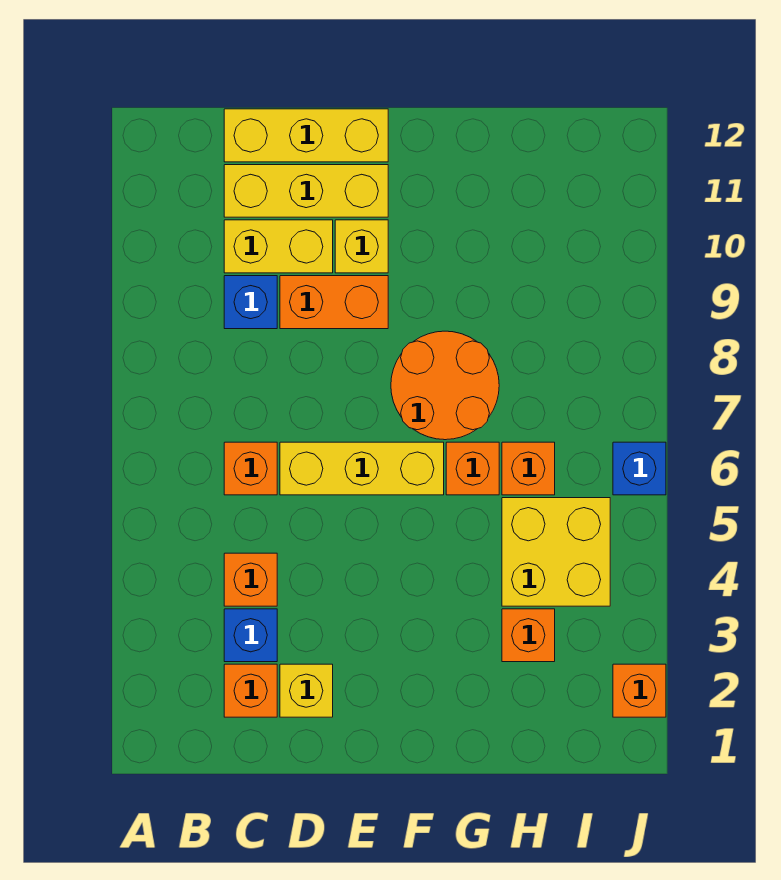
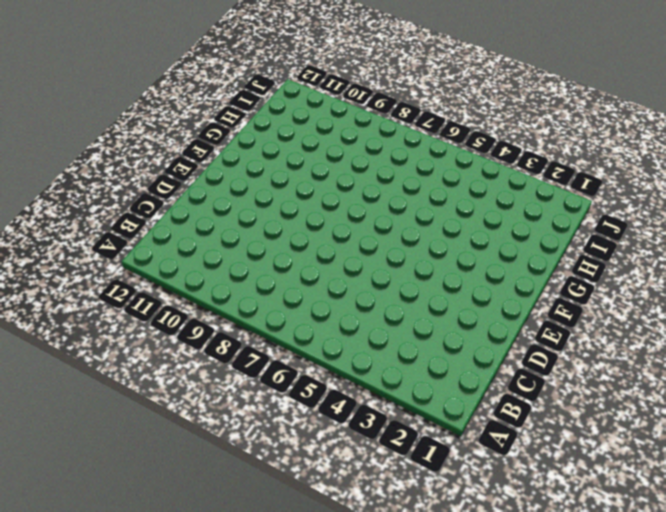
none -> orange brick C2 level 1
none -> blue brick C3 level 1
none -> orange brick C4 level 1

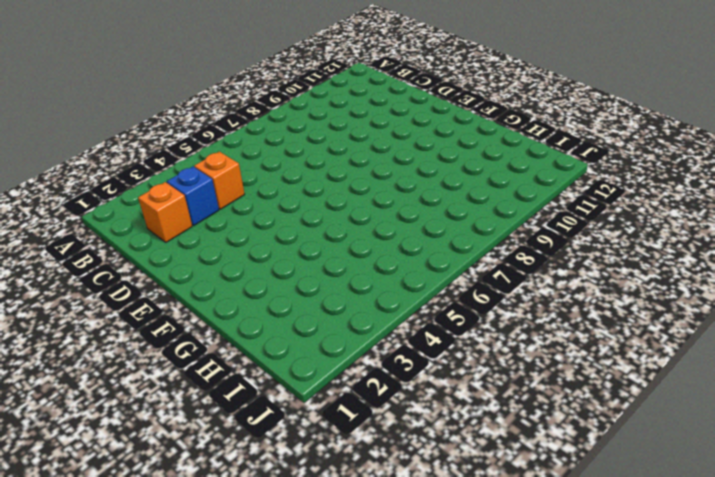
none -> orange brick C6 level 1
none -> blue brick C9 level 1
none -> yellow brick C10:D10 level 1

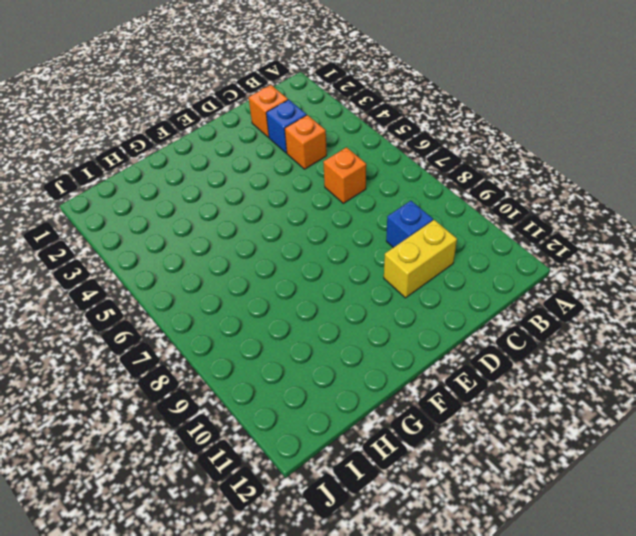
none -> yellow brick C11:E11 level 1
none -> yellow brick C12:E12 level 1
none -> yellow brick D2 level 1

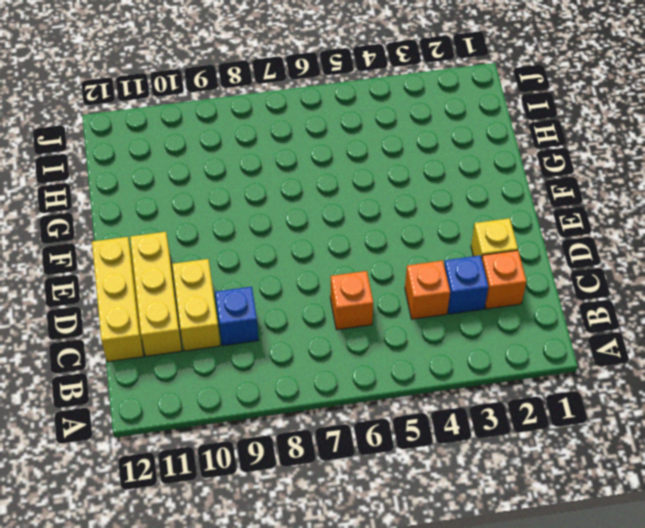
none -> yellow brick D6:F6 level 1
none -> orange brick D9:E9 level 1
none -> yellow brick E10 level 1

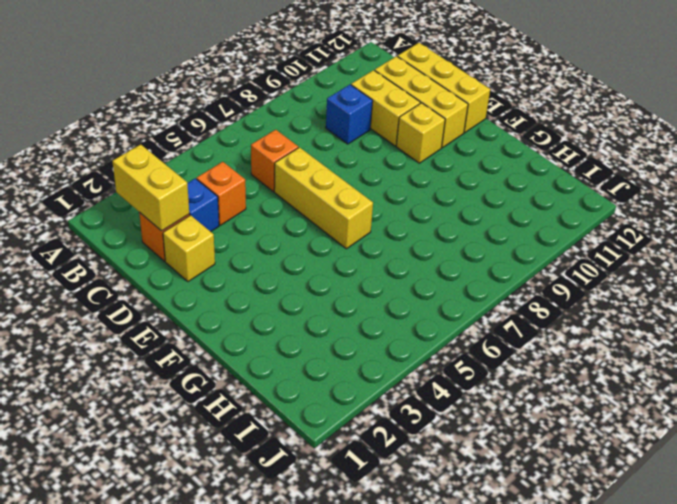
yellow brick B2:C2 level 2 -> none
none -> orange brick D9:E9 level 1
none -> orange round brick F7:G8 level 1
none -> orange brick G6 level 1

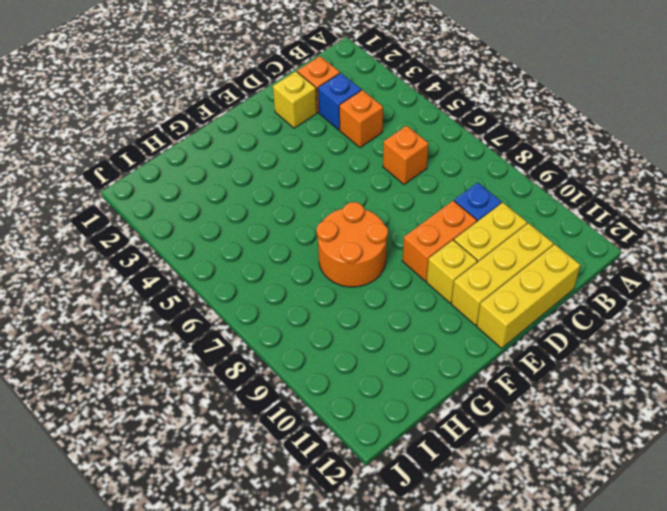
none -> yellow brick D6:F6 level 1
none -> orange brick G6 level 1
none -> orange brick H3 level 1

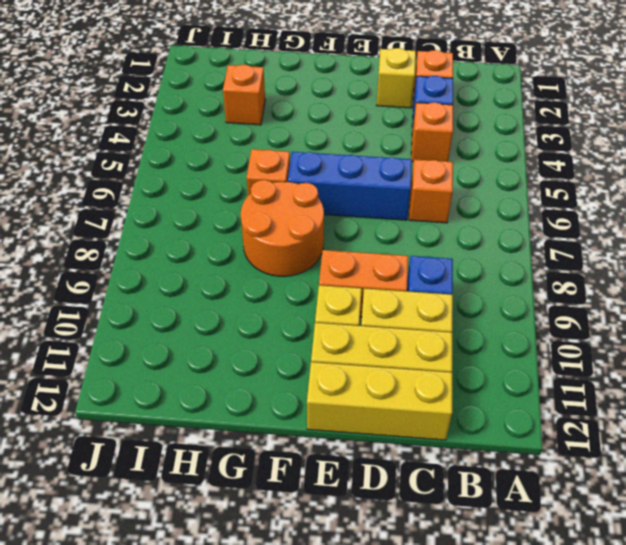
blue brick D6:F6 level 1 -> yellow brick D6:F6 level 1
none -> yellow brick H4:I5 level 1
none -> orange brick H6 level 1
none -> orange brick J2 level 1

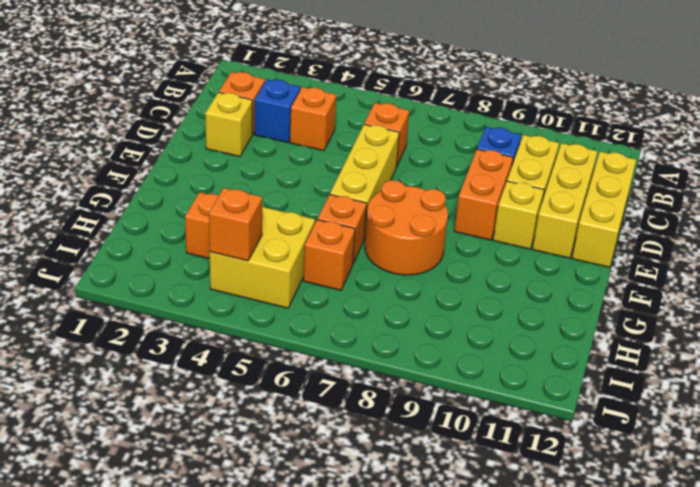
orange brick I4 level 2 -> orange brick J2 level 1
none -> blue brick J6 level 1

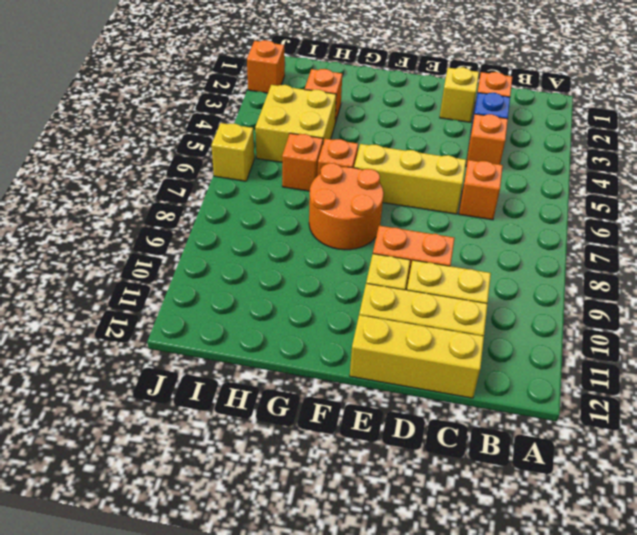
yellow brick J6 level 1 -> blue brick J6 level 1
none -> blue brick C9 level 1

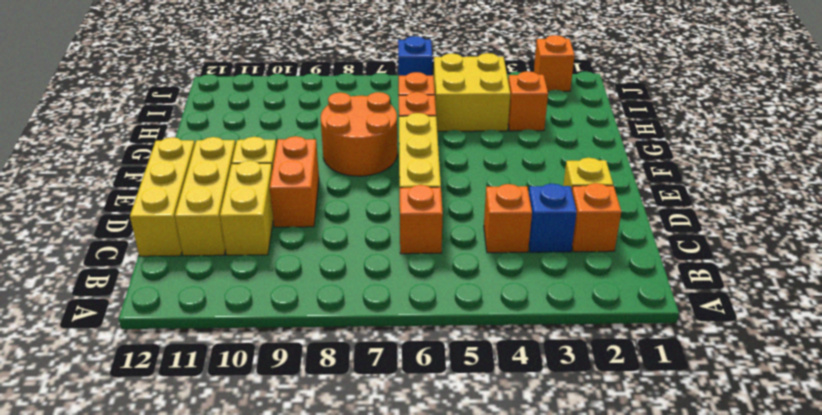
none -> blue brick C9 level 1

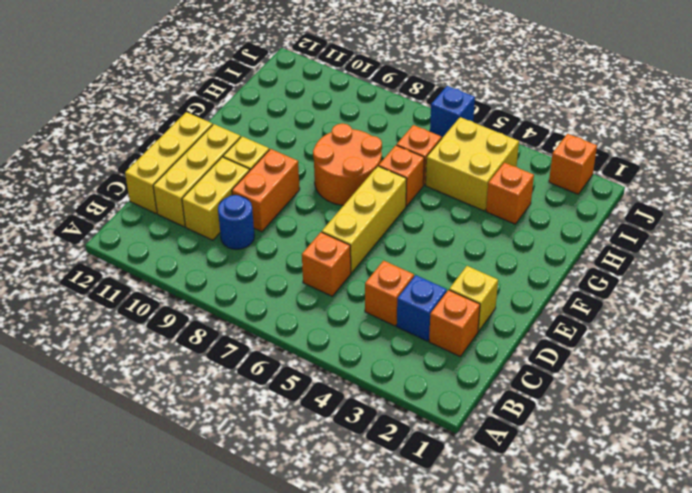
blue round brick C9 level 1 -> blue brick C9 level 1

